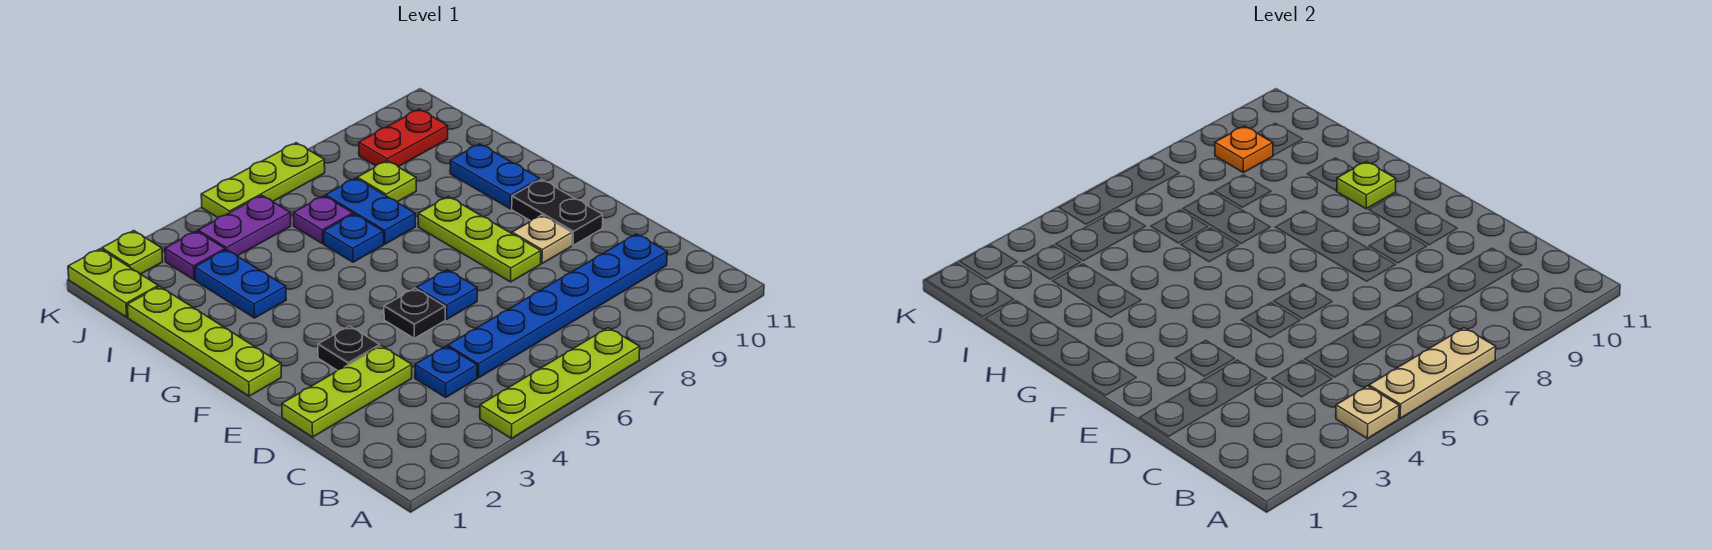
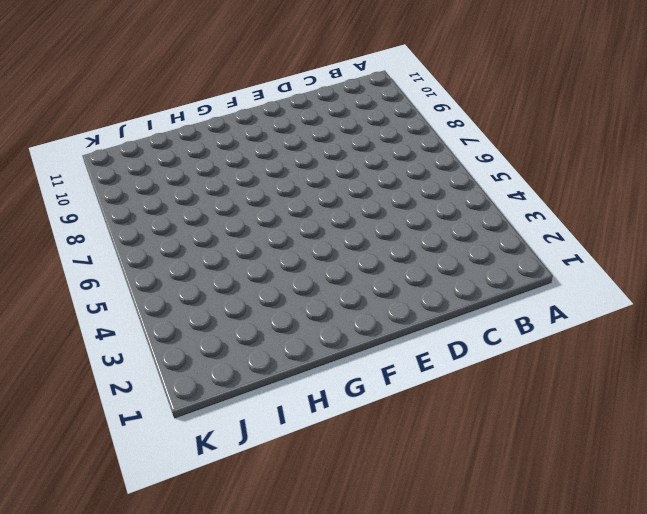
none -> lime plate A4:A7 level 1
none -> blue plate C4 level 1
none -> blue plate C5:C10 level 1

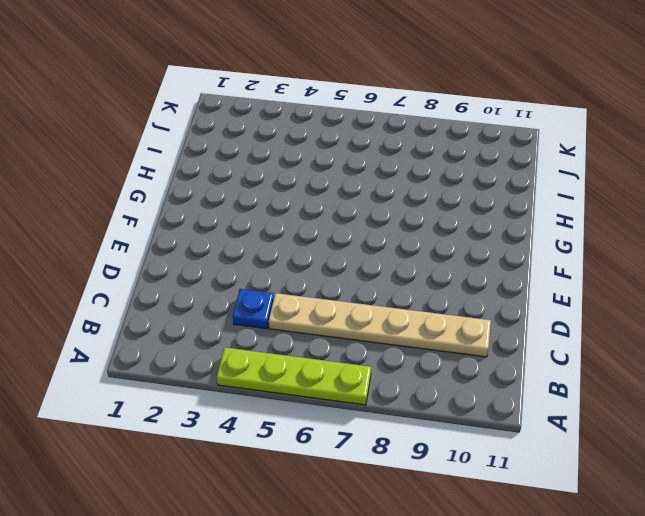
tan plate C5:C10 level 1 -> blue plate C5:C10 level 1
none -> lime plate D1:D3 level 1
none -> black plate E3 level 1
none -> black plate E5 level 1

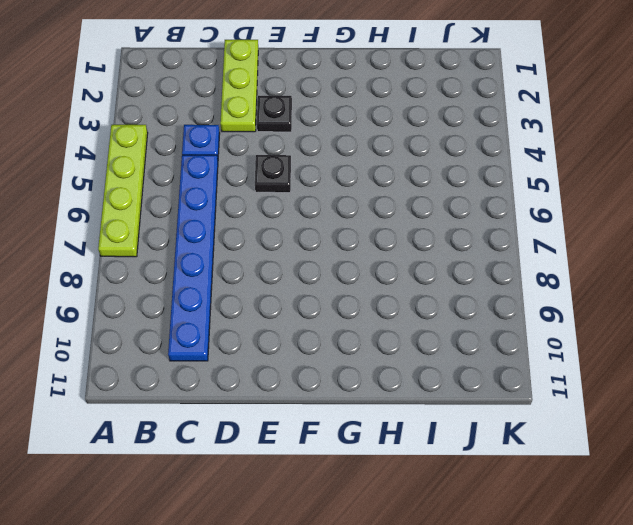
none -> blue plate E6 level 1
none -> lime plate E8:G8 level 1
none -> tan plate E9 level 1

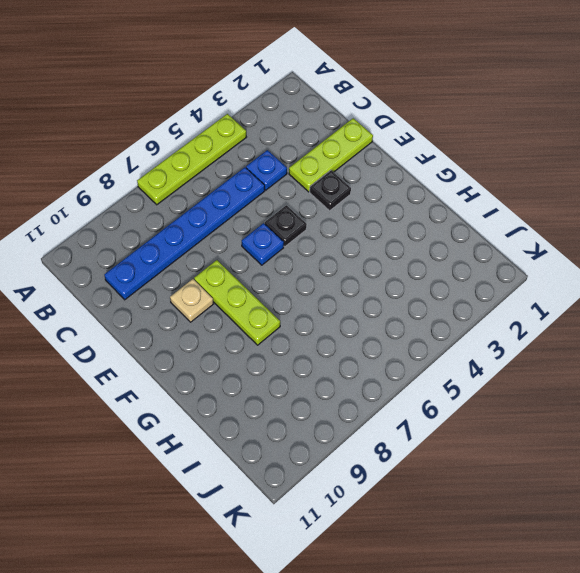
none -> black plate E10:F10 level 1
none -> lime plate F1:I1 level 1
none -> blue plate G10:H10 level 1

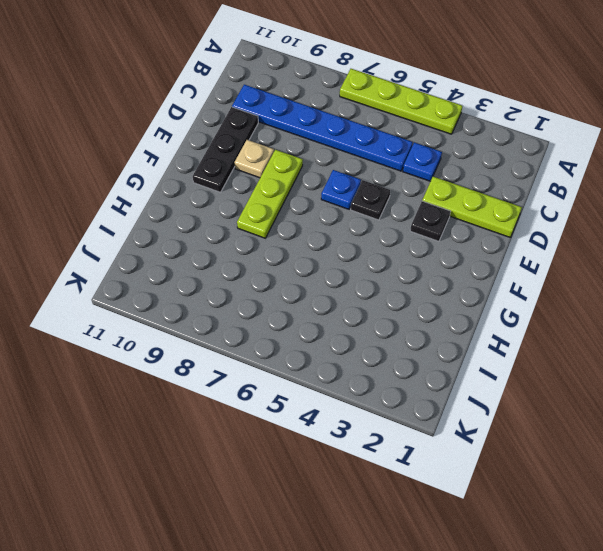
black plate D10:F10 level 1 -> black plate E10:F10 level 1
none -> lime plate F1:I1 level 1
none -> blue plate G10:H10 level 1
none -> blue plate H3:I3 level 1

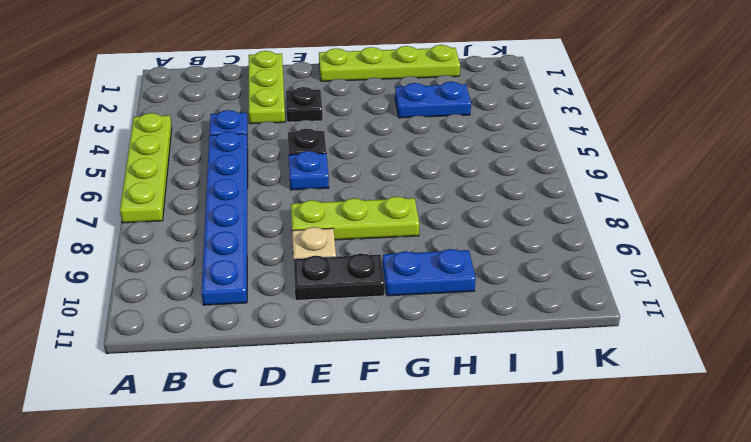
none -> blue plate H6 level 1
none -> blue plate H7:I7 level 1
none -> purple plate I6 level 1

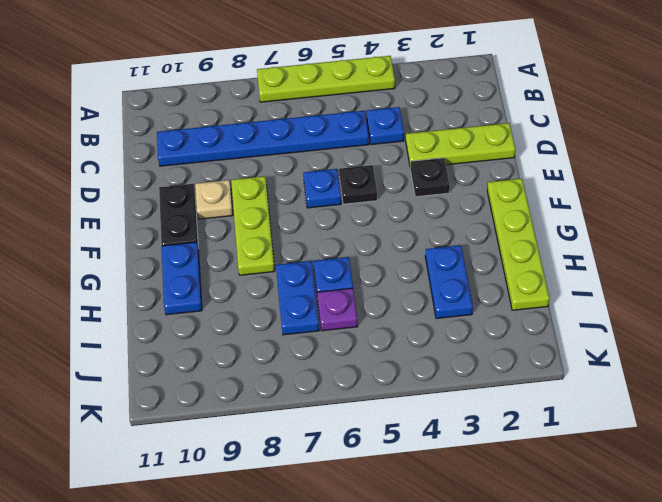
none -> lime plate I8 level 1
none -> lime plate J1:K1 level 1
none -> purple plate J3 level 1

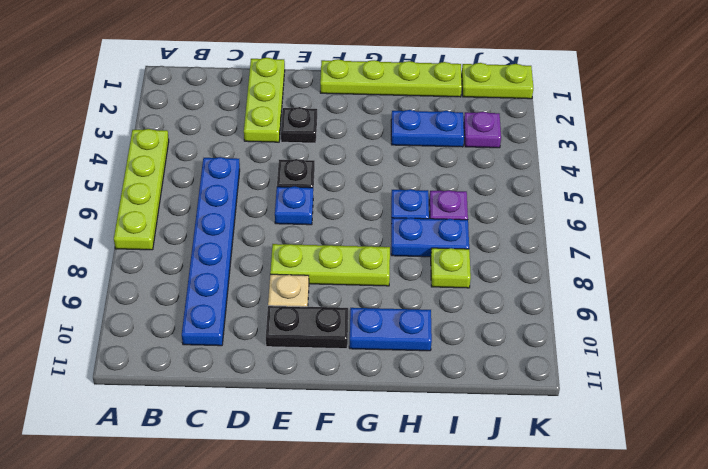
none -> blue plate C4 level 1
none -> purple plate J4:J5 level 1
none -> red plate J9:J10 level 1

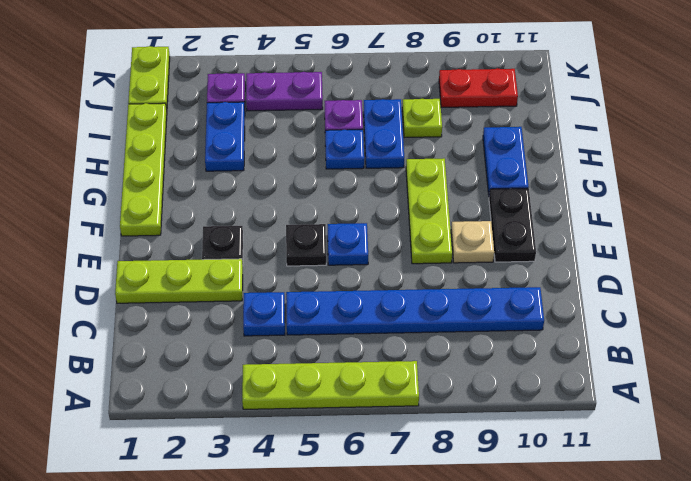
none -> lime plate K2 level 1
none -> lime plate K5:K7 level 1
none -> tan plate A4 level 2

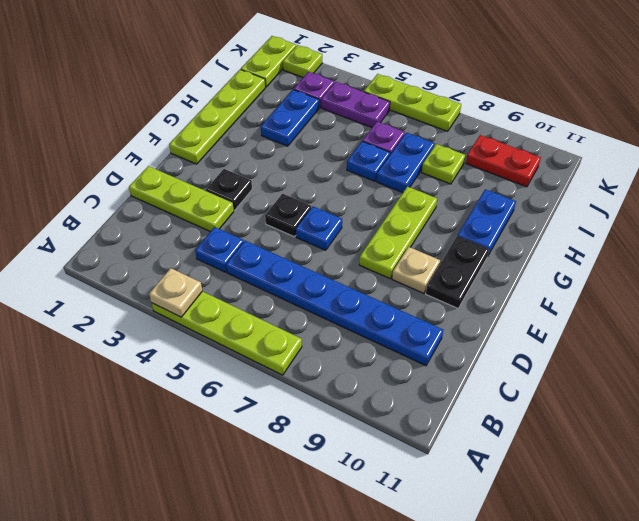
none -> tan plate A5:A7 level 2
none -> lime plate G10 level 2
none -> orange plate J9 level 2

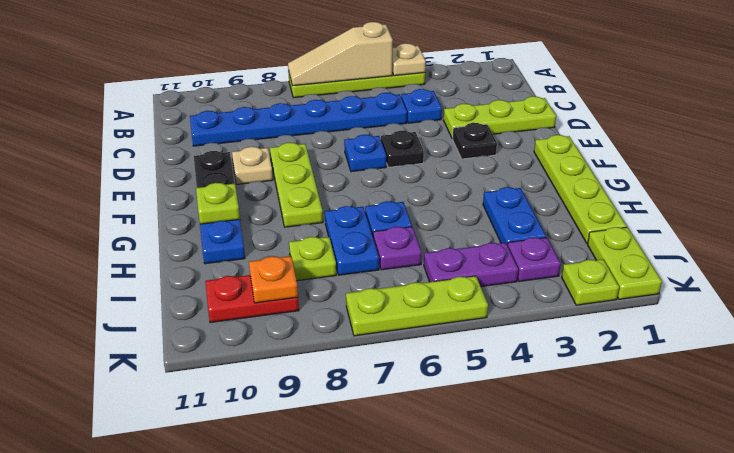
tan slope A5:A7 level 2 top 5 -> tan plate A5:A7 level 2

